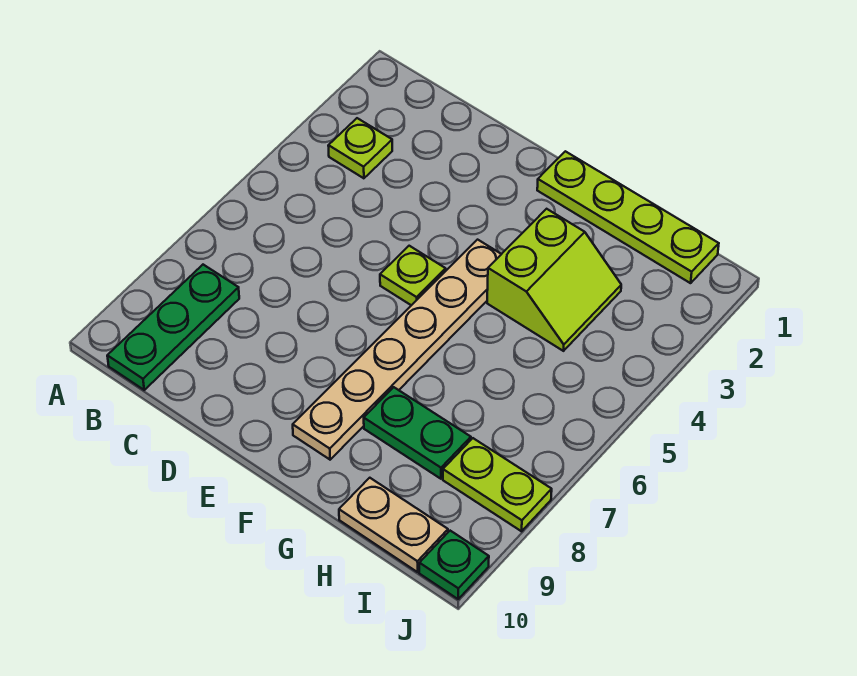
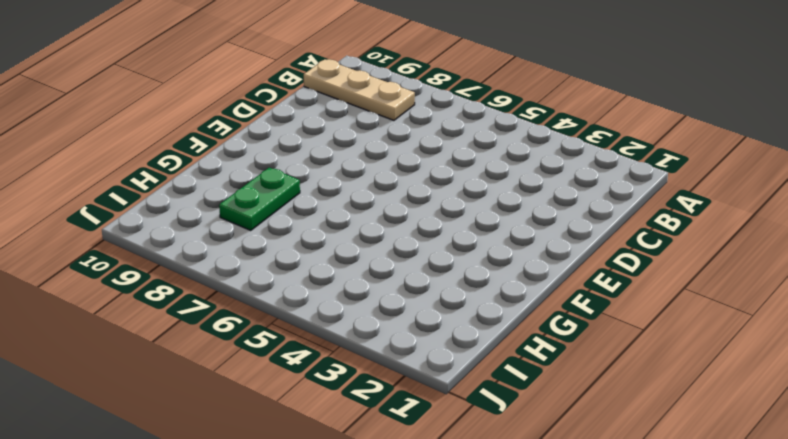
tan plate B8:B10 level 1 -> green plate B8:B10 level 1
none -> lime plate B3 level 1
none -> lime plate E5 level 1

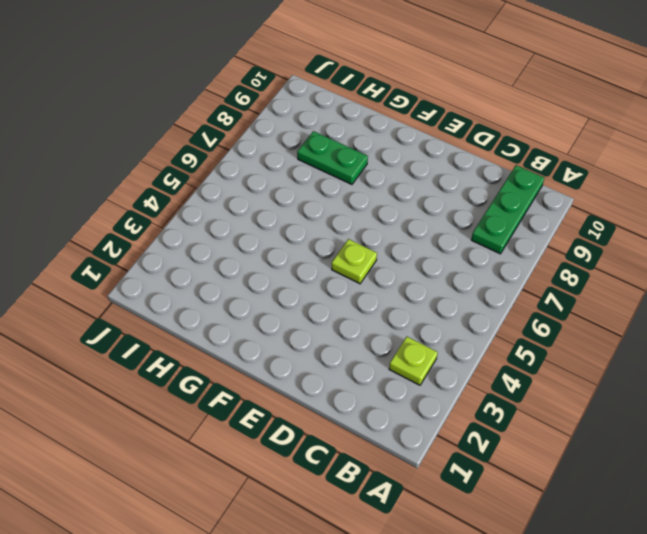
none -> lime plate F1:I1 level 1
none -> tan plate F4:F9 level 1

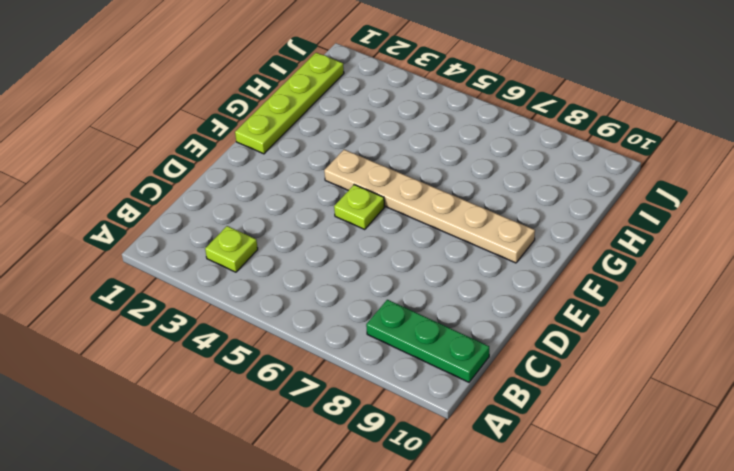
none -> lime slope G3:H4 level 1 top G
none -> green plate G8:H8 level 1

